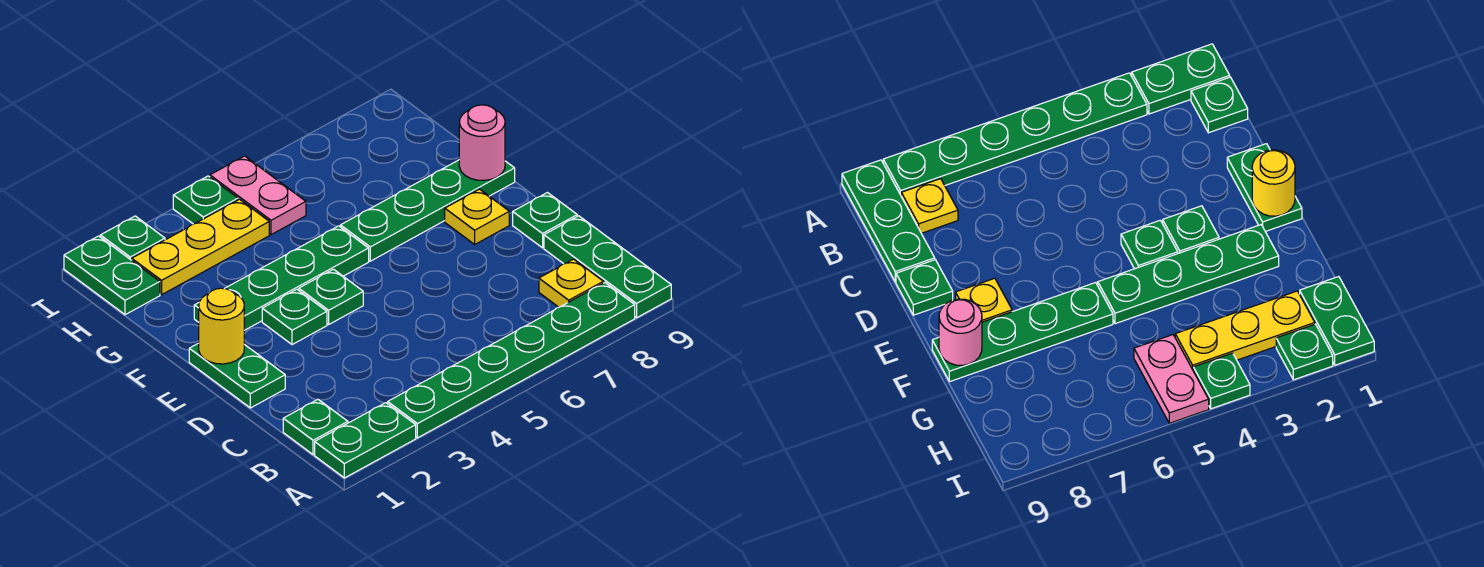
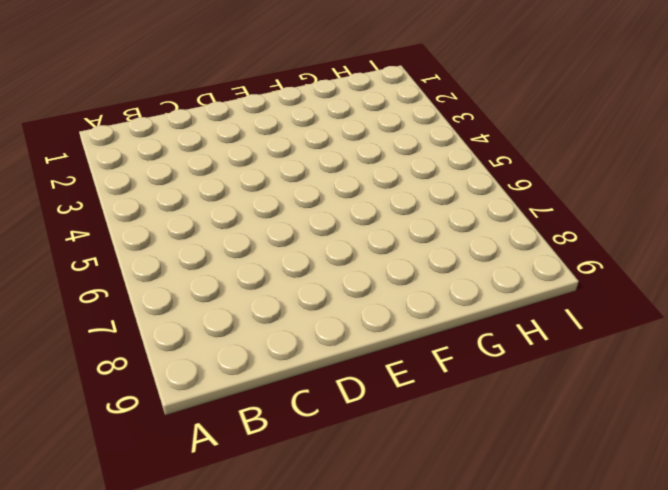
none -> green plate A1:A2 level 1
none -> green plate A3:A8 level 1
none -> green plate A9:C9 level 1

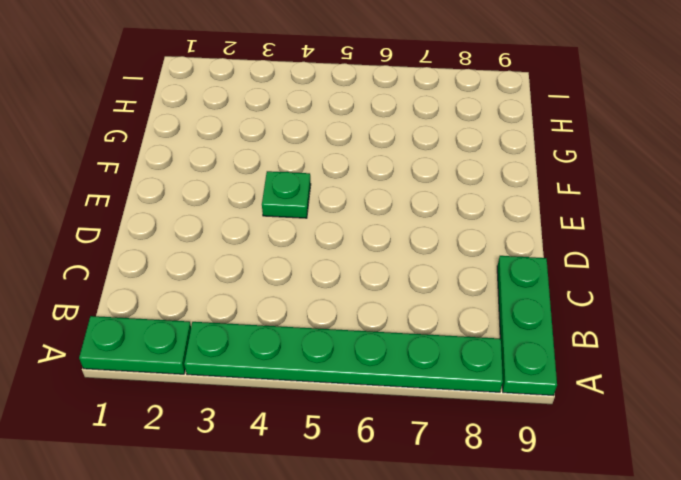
none -> green plate B1 level 1
none -> yellow plate B8 level 1
none -> green plate D1:E1 level 1

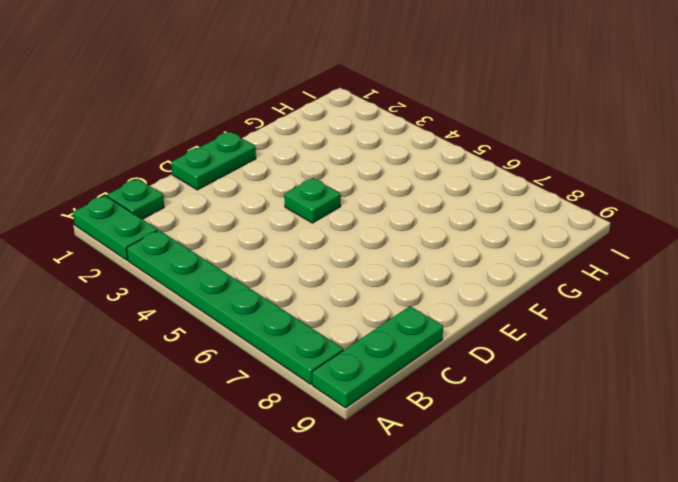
none -> yellow plate B8 level 1
none -> green plate D9 level 1
none -> green plate E3 level 1

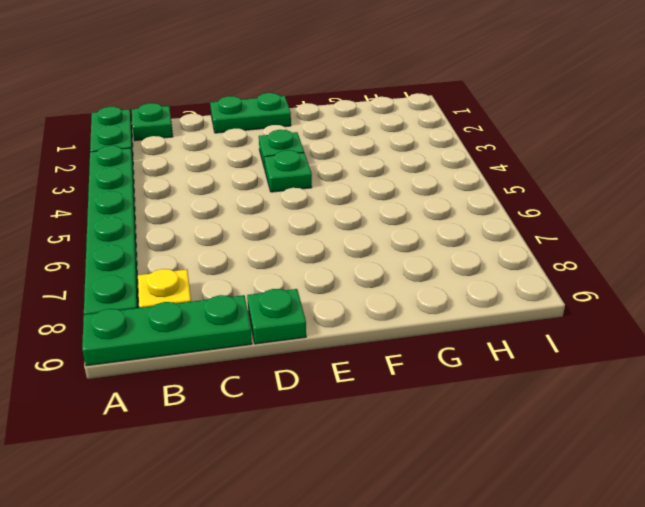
none -> yellow plate E8 level 1
none -> green plate F2:F5 level 1
none -> green plate F6:F9 level 1

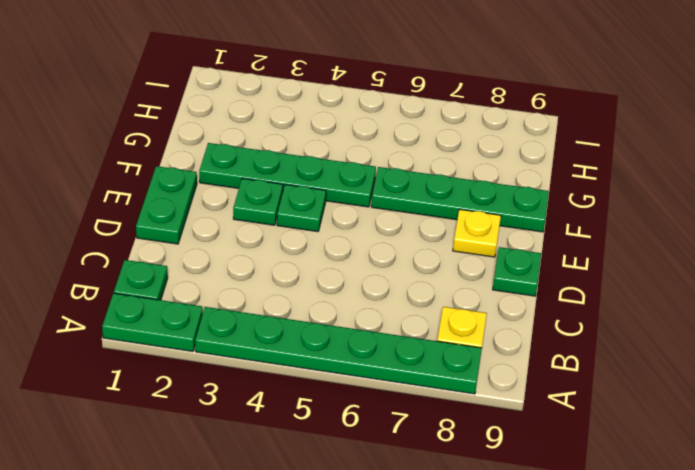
none -> green plate A9:C9 level 1
none -> green plate H1:I1 level 1
none -> yellow plate H2:H4 level 1

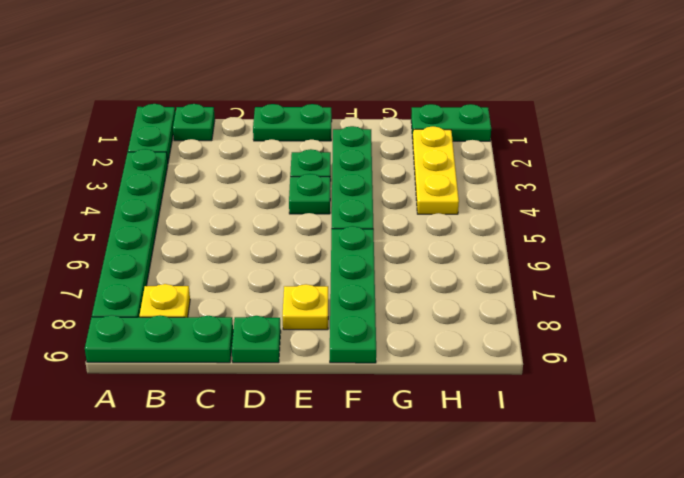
none -> pink plate H5:I5 level 1
none -> green plate I2 level 1
none -> green plate I4 level 1

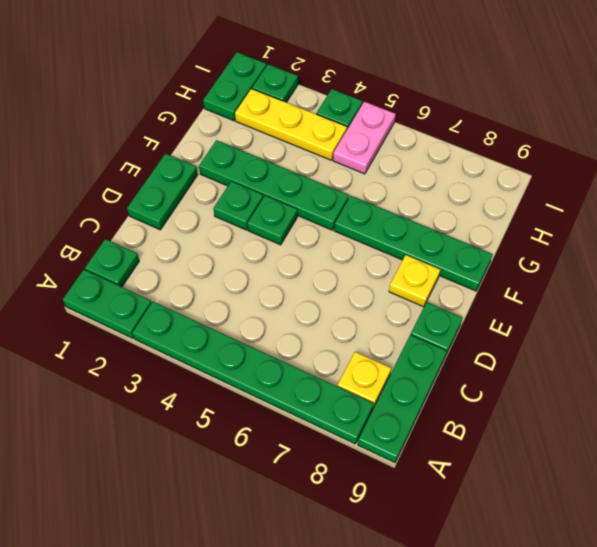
none -> yellow round brick E1 level 2
none -> pink round brick F9 level 2

